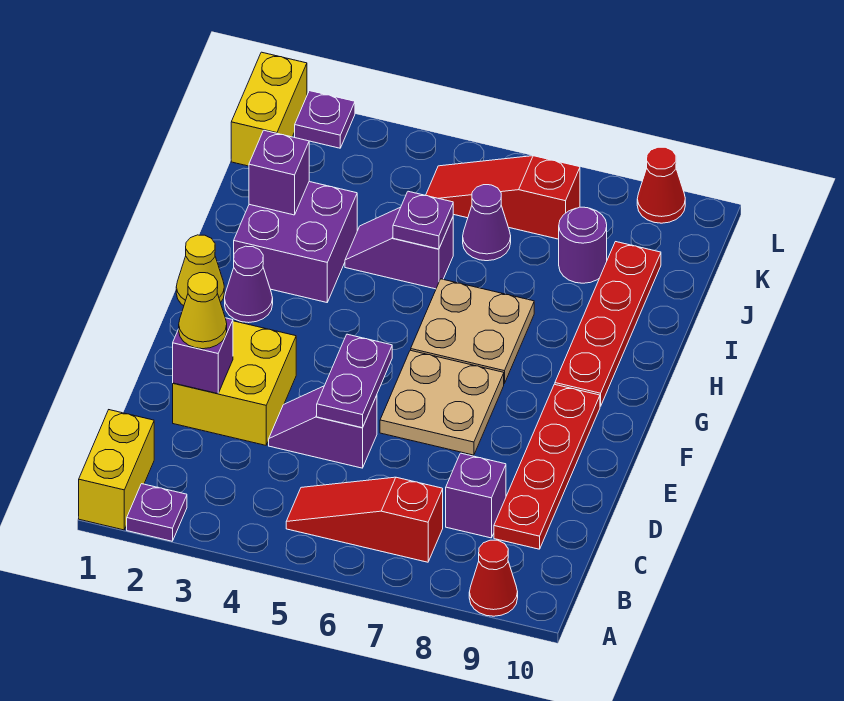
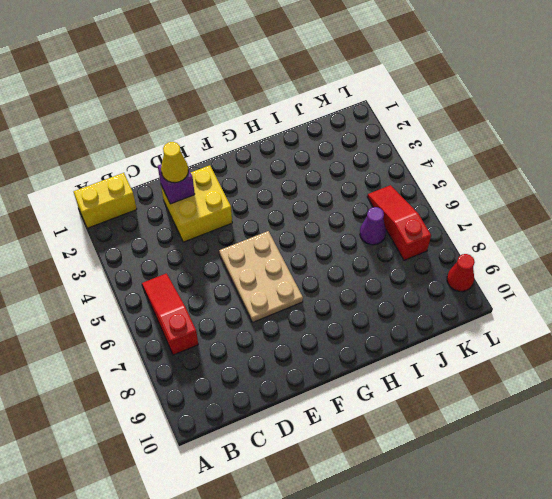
tan plate E5:F7 level 1 -> tan plate E6:F7 level 1
none -> purple plate A2 level 1
none -> red cone A9 level 1
none -> purple brick C8 level 1

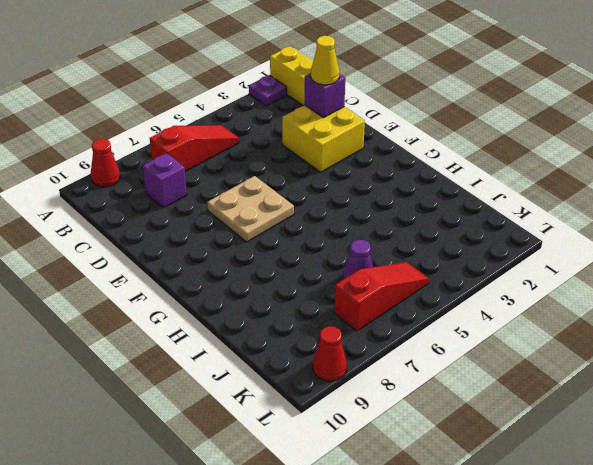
none -> red plate C9:F9 level 1
none -> purple slope D4:D5 level 1 top 5
none -> yellow cone G1 level 1

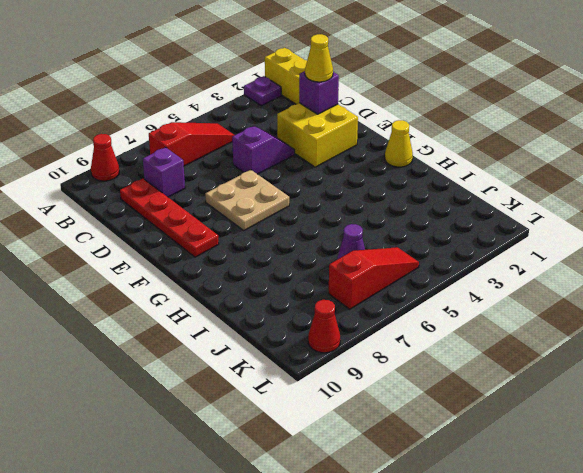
none -> purple cone G2 level 1
none -> tan plate G6:H7 level 1
none -> red plate G9:J9 level 1

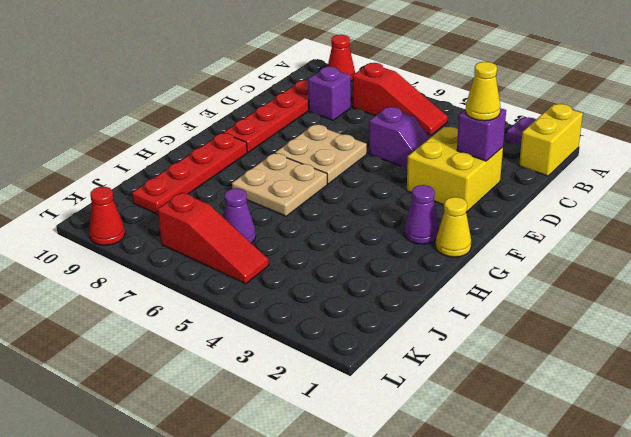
none -> purple brick H2:I3 level 1
none -> purple slope I4:I5 level 1 top 5
none -> purple round brick J8 level 1

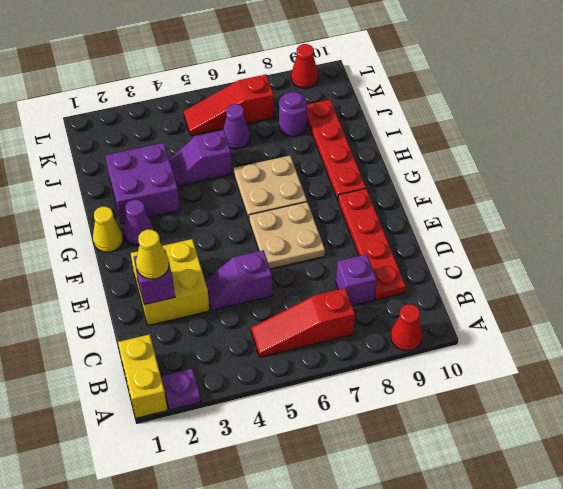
none -> yellow brick K1:L1 level 1
none -> purple plate L2 level 1
none -> purple plate D5:E5 level 2

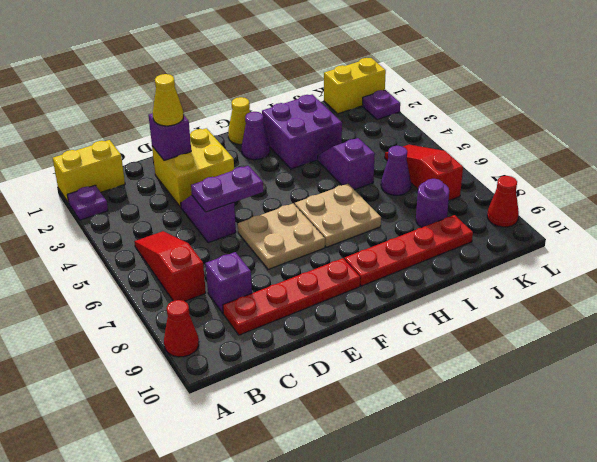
none -> purple brick I2 level 2
none -> purple plate I5 level 2

